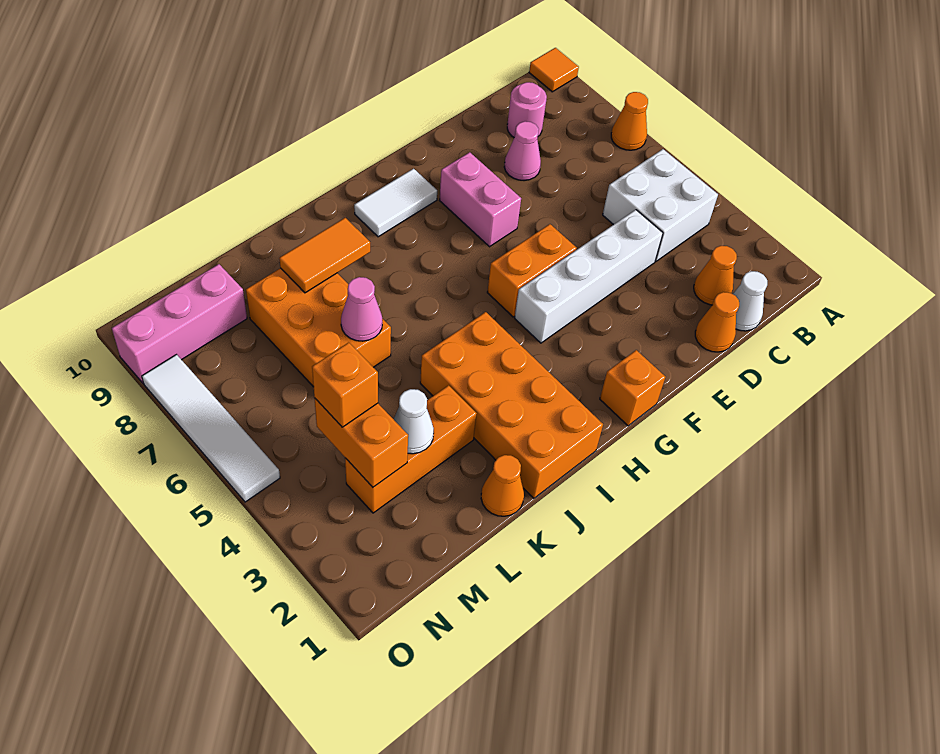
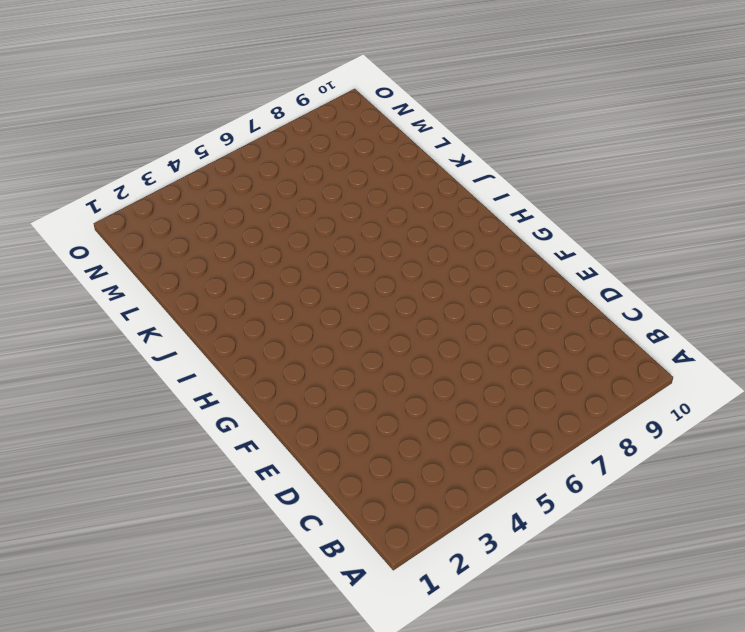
none -> orange cone A7 level 1
none -> orange tile A10 level 1
none -> white brick B4:C5 level 1

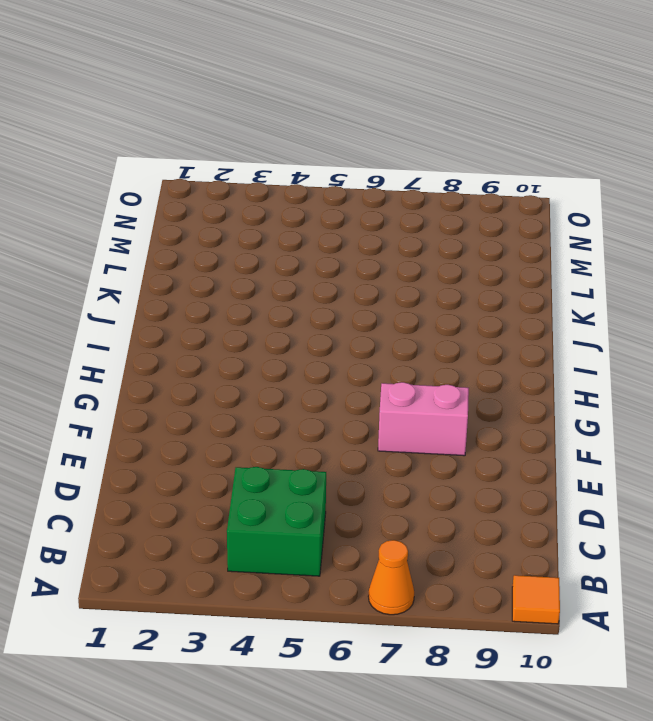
green brick B4:C5 level 1 -> white brick B4:C5 level 1
none -> white cone C1 level 1
none -> orange cone C2 level 1
none -> pink round brick C9 level 1

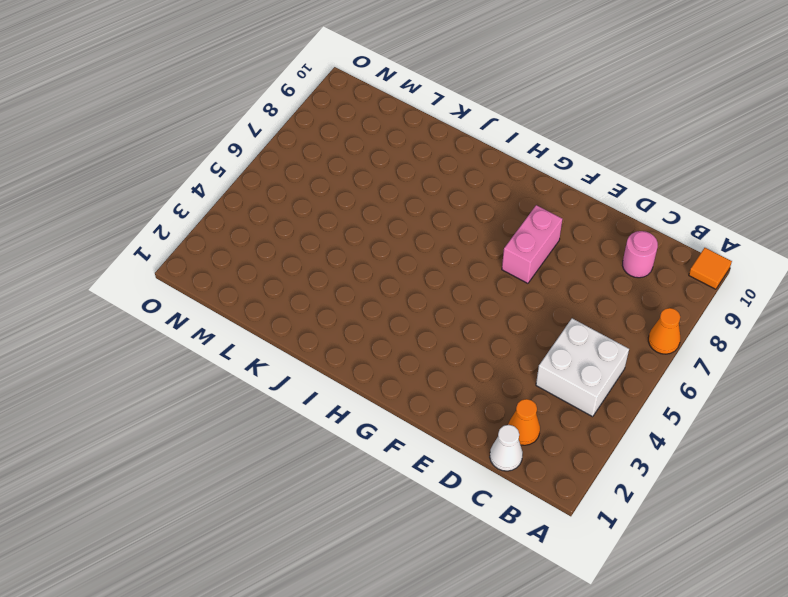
none -> orange cone D1 level 1
none -> white brick D4:G4 level 1
none -> pink cone D8 level 1

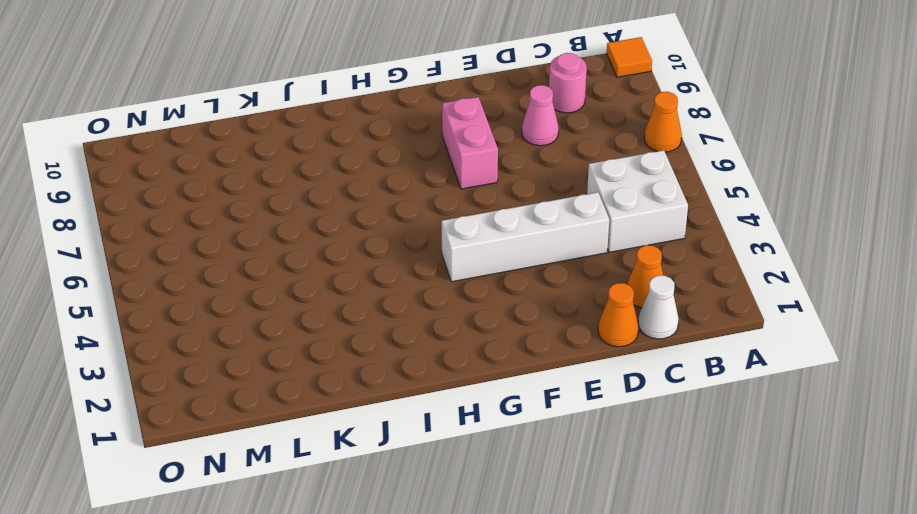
none -> orange brick F5:G5 level 1
none -> orange brick G1 level 1
none -> white tile G9:H9 level 1

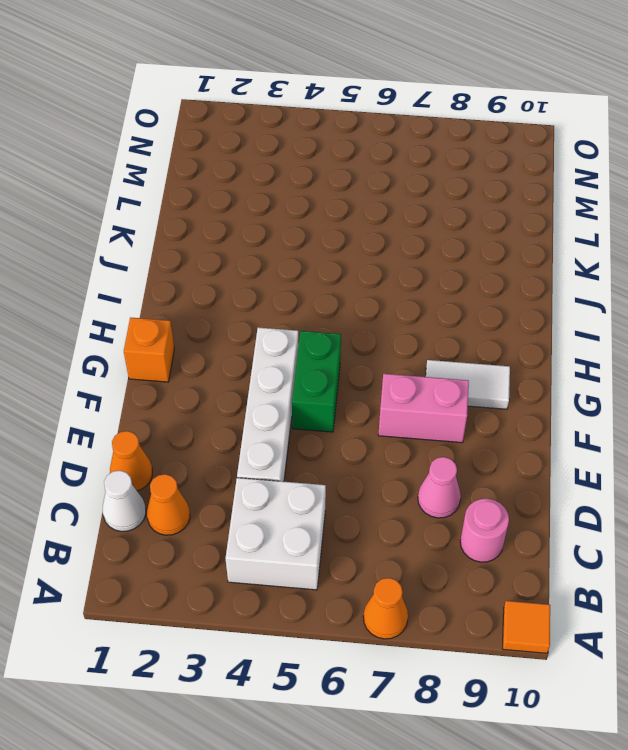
green brick F5:G5 level 1 -> orange brick F5:G5 level 1
white tile G8:G9 level 1 -> white tile G9:H9 level 1
none -> orange brick I1:J4 level 1
none -> orange cone K1 level 1
none -> orange brick K3:M3 level 1

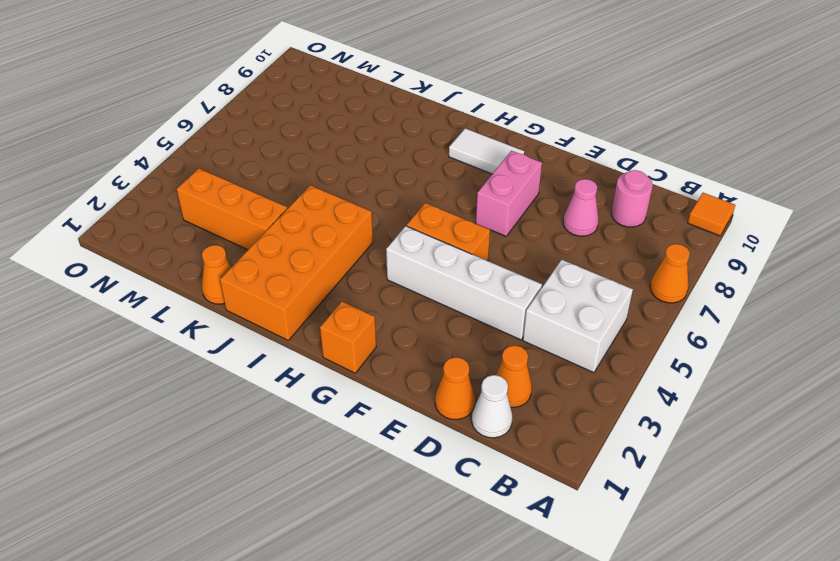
none -> orange brick K6:L8 level 1
none -> pink brick M9:O9 level 1
none -> white tile O5:O8 level 1

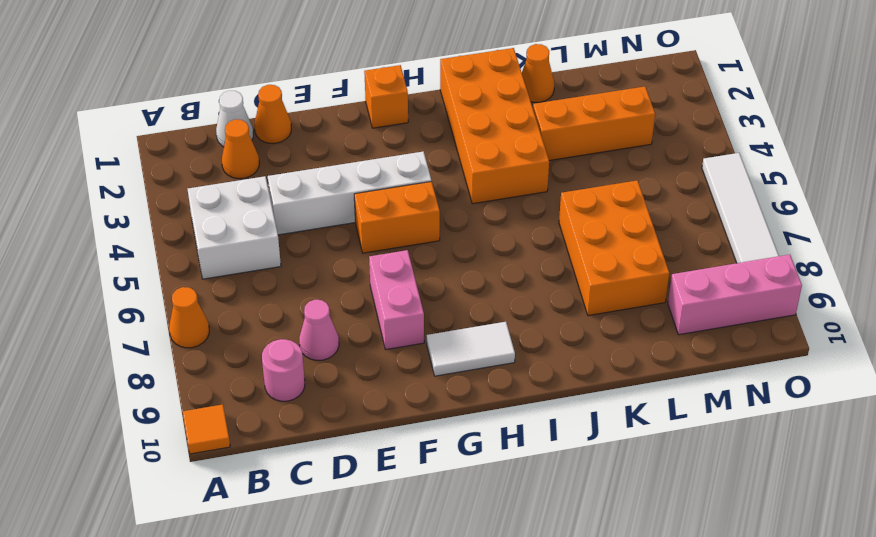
none -> orange tile J8:K8 level 2
none -> pink cone K6 level 2
none -> white cone L3 level 2

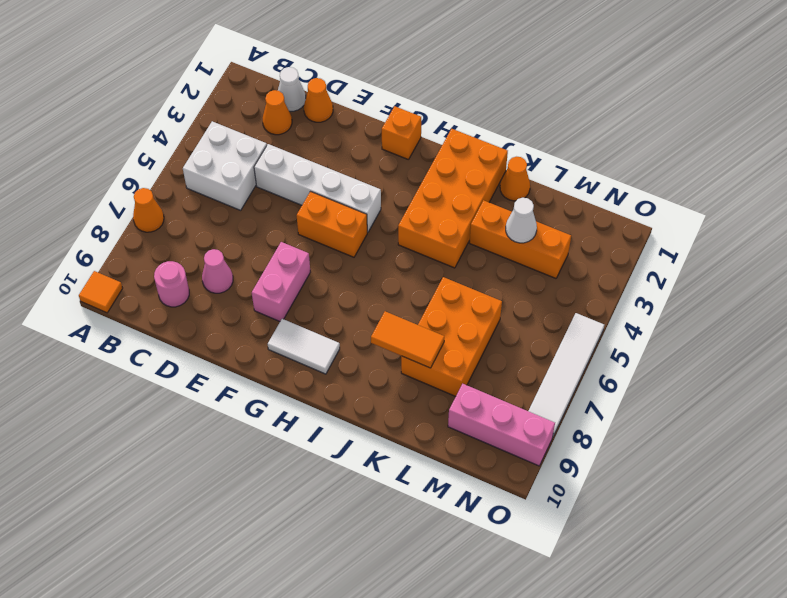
none -> pink cone K6 level 2
none -> orange brick M3:M4 level 2
none -> orange brick M4 level 3

